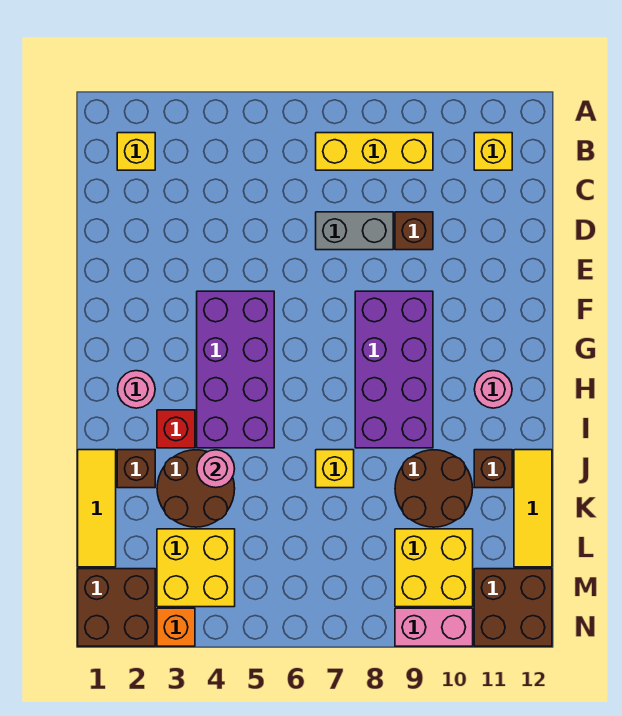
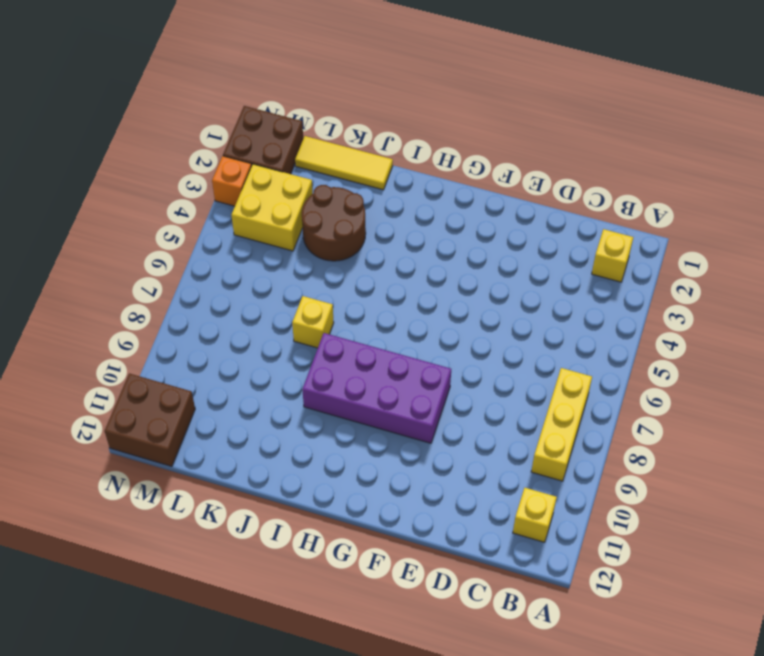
none -> grey brick D7:D8 level 1
none -> brown brick D9 level 1
none -> purple brick F4:I5 level 1

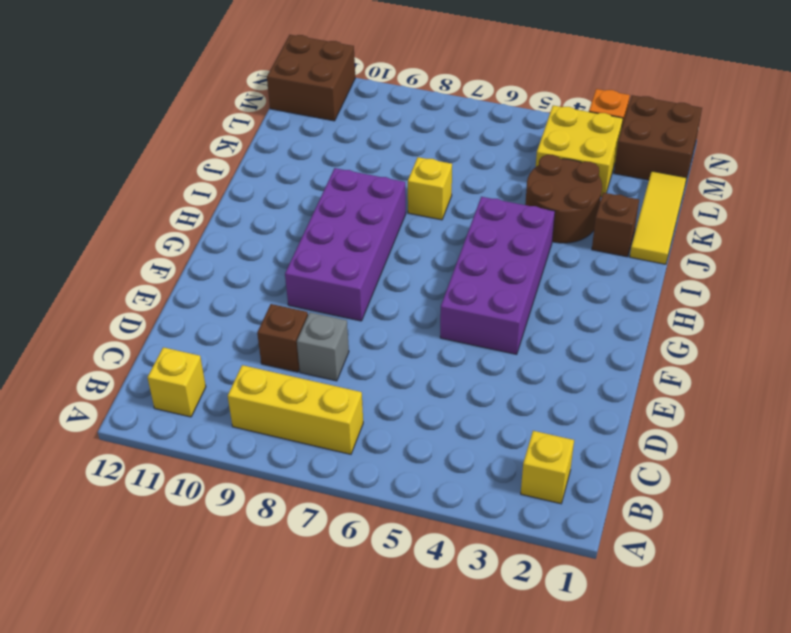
grey brick D8 level 1 -> grey brick D7:D8 level 1
none -> pink round brick H2 level 1
none -> pink round brick H11 level 1
none -> red brick I3 level 1

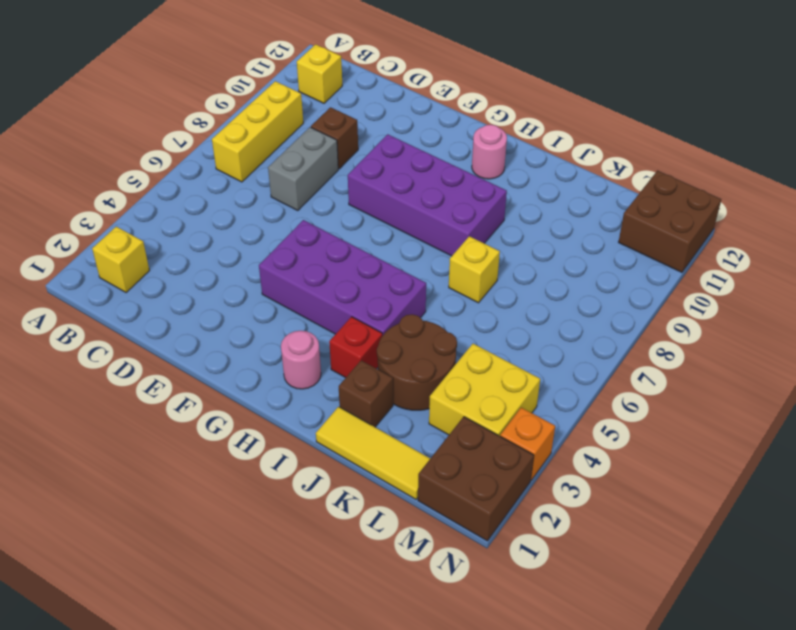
none -> brown round brick J9:K10 level 1
none -> brown brick J11 level 1
none -> yellow tile J12:L12 level 1

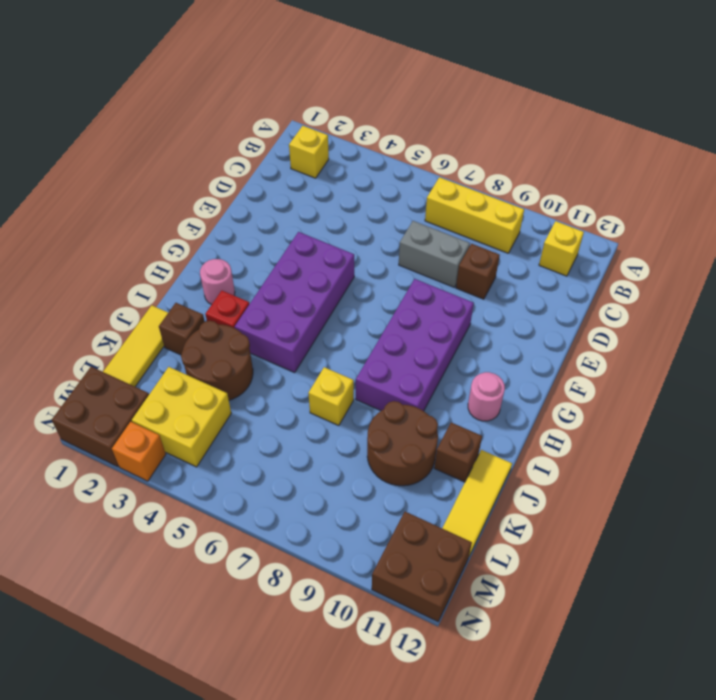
none -> yellow brick L9:M10 level 1
none -> pink brick N9:N10 level 1
none -> pink round brick J4 level 2

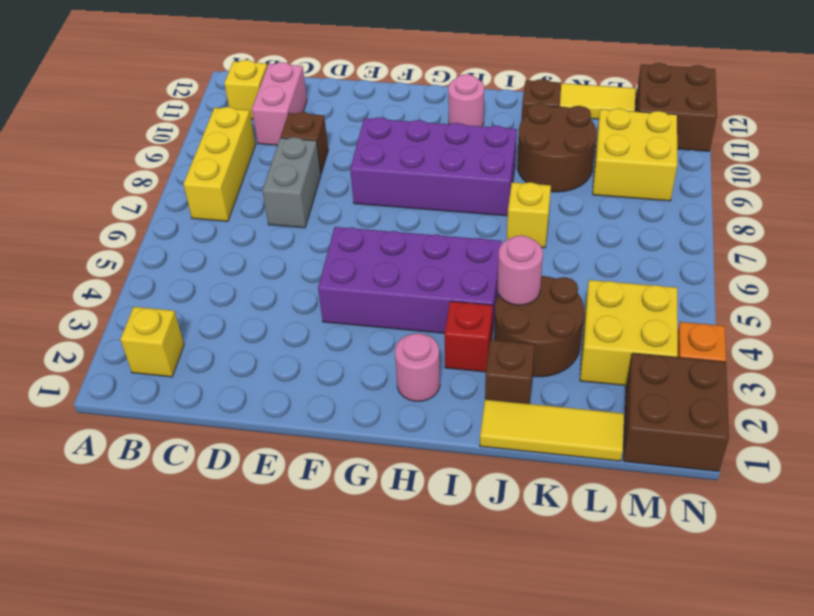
pink brick C10:C11 level 1 -> pink brick N9:N10 level 1

